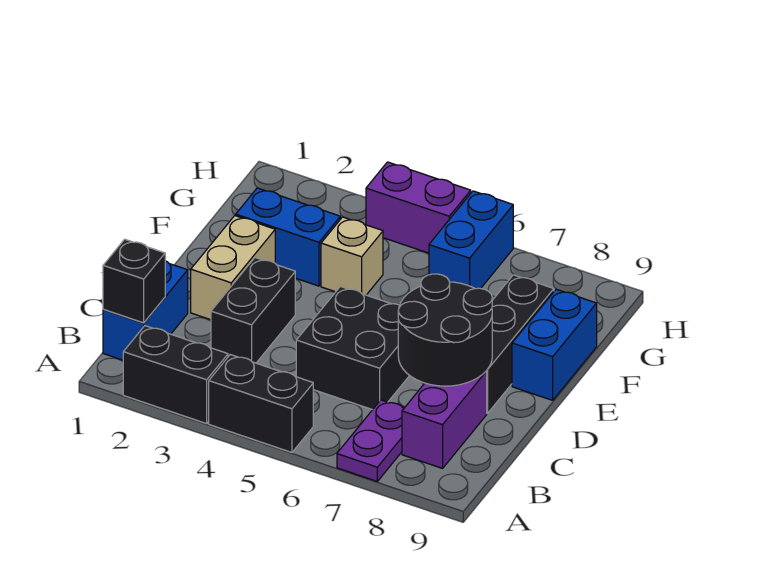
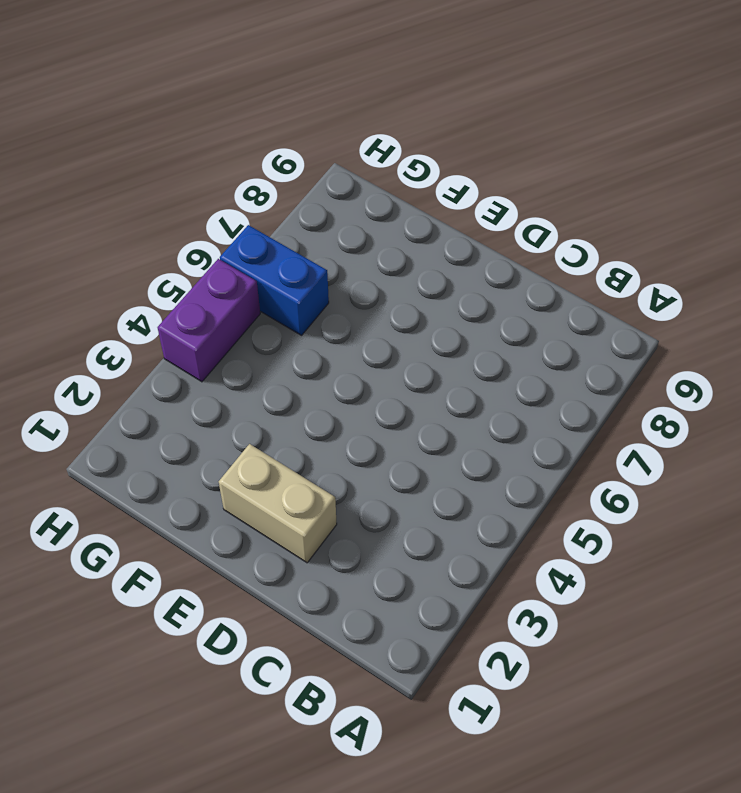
none -> black brick A2:A3 level 1
none -> black brick A4:A5 level 1
none -> purple plate A7:B7 level 1

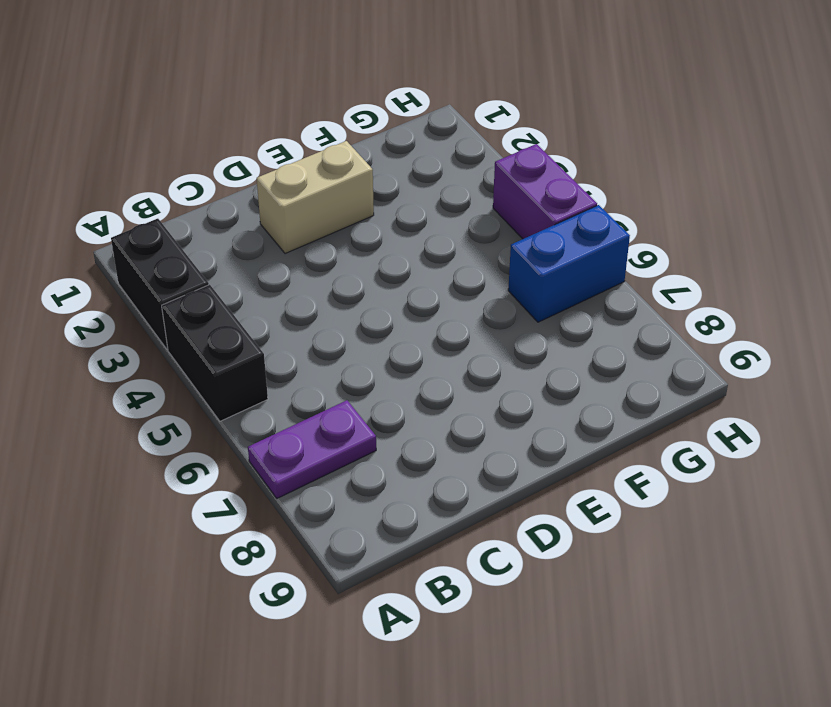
none -> blue brick B1:C1 level 1
none -> purple brick B8:C8 level 1
none -> black brick C3:D3 level 1

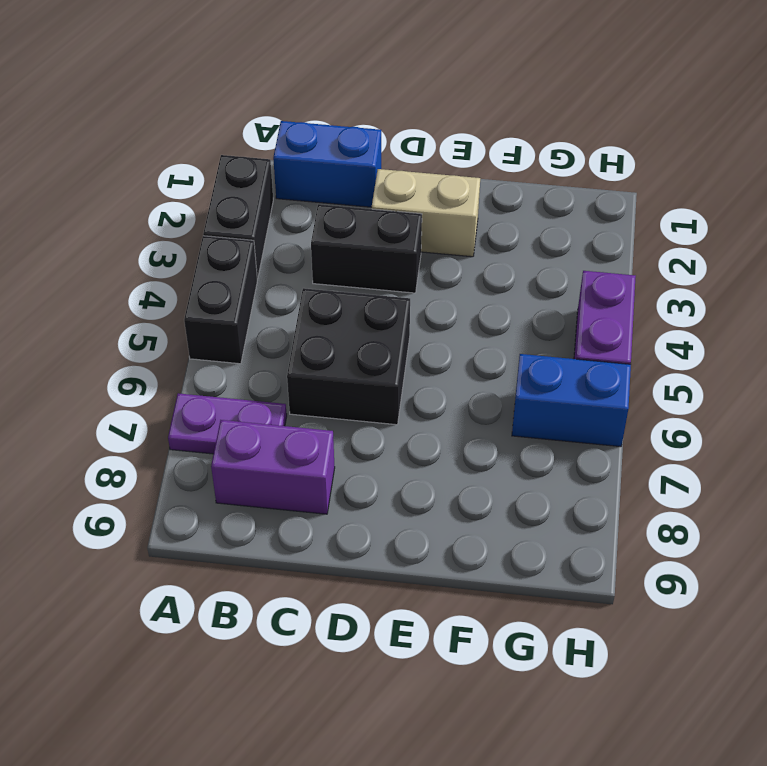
none -> black brick D8:F8 level 1
none -> blue brick E9:F9 level 1
none -> blue brick F2:F3 level 1

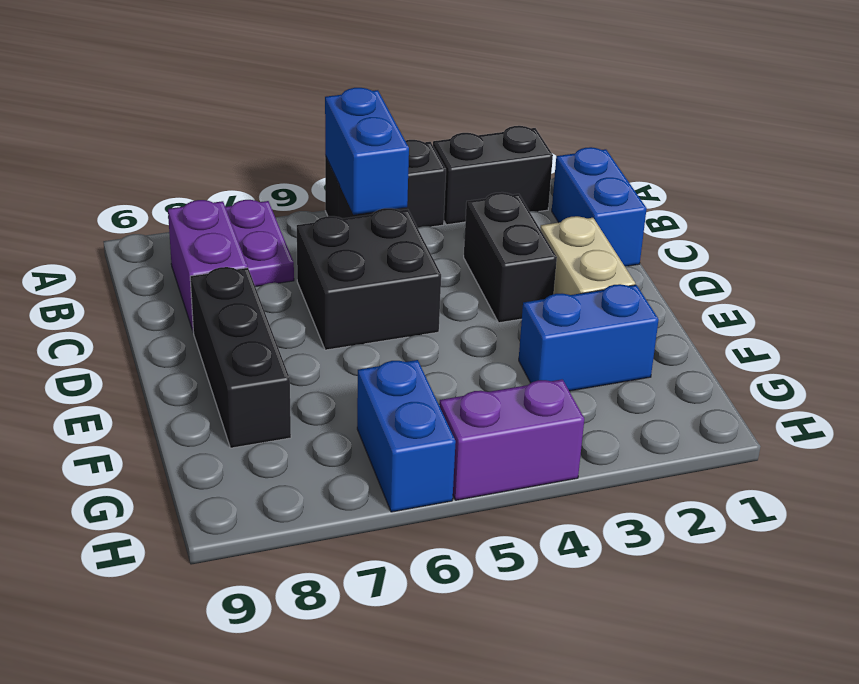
blue brick A5:B5 level 2 -> blue brick E9:F9 level 1
none -> tan brick F4 level 1
none -> black brick B1 level 2
none -> black round brick C7:D8 level 2

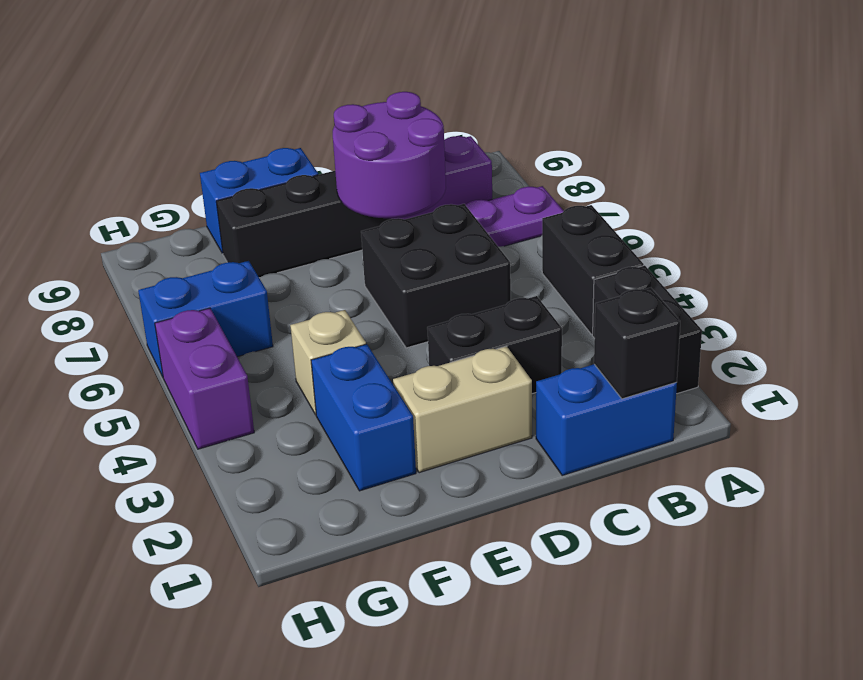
purple round brick C7:D8 level 2 -> black round brick C7:D8 level 2

